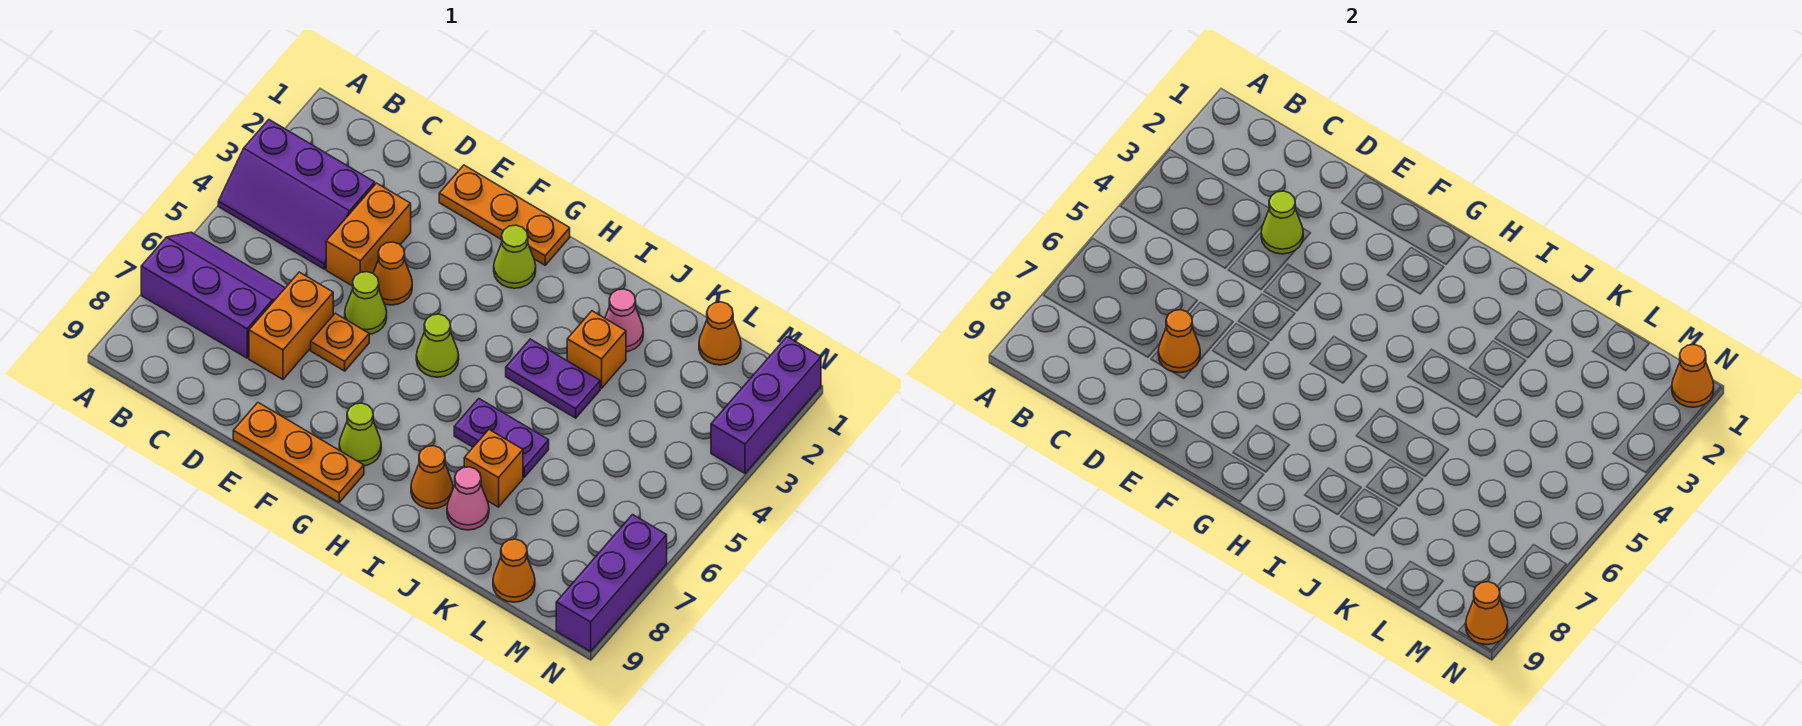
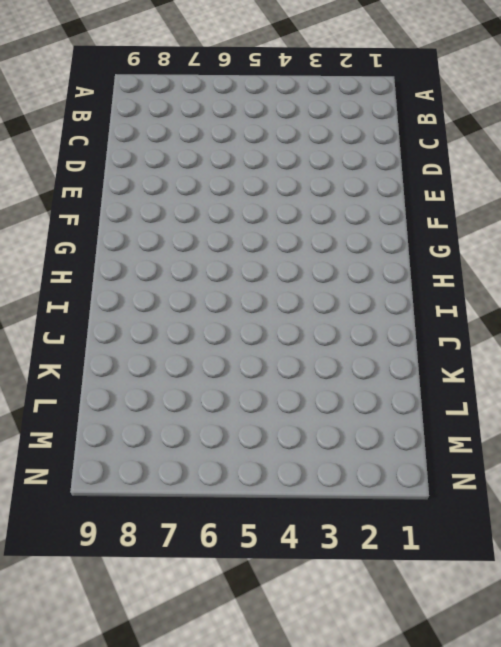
none -> purple slope A3:C4 level 1 top 3
none -> purple slope A6:C7 level 1 top 7
none -> orange brick D3:D4 level 1

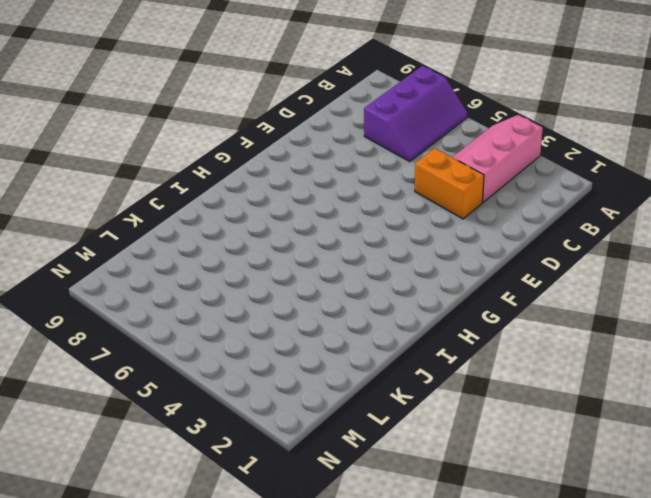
pink slope A3:C4 level 1 top 3 -> purple slope A3:C4 level 1 top 3
none -> orange brick D6:D7 level 1
none -> orange plate E1:G1 level 1
none -> orange cone E4 level 1

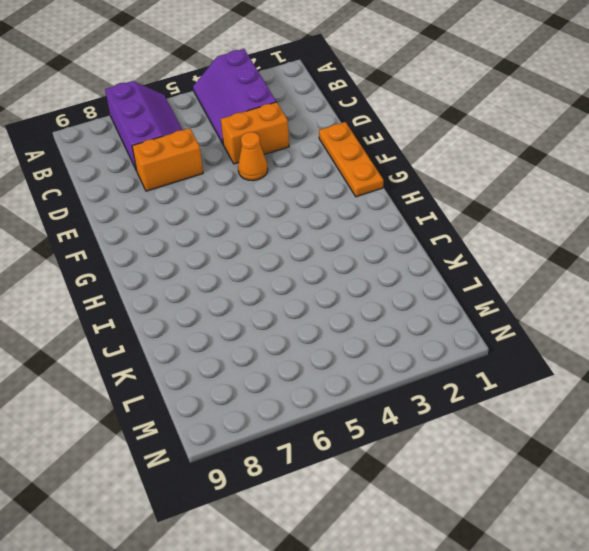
none -> lime cone E5 level 1
none -> orange plate E6 level 1
none -> orange plate E9:G9 level 1

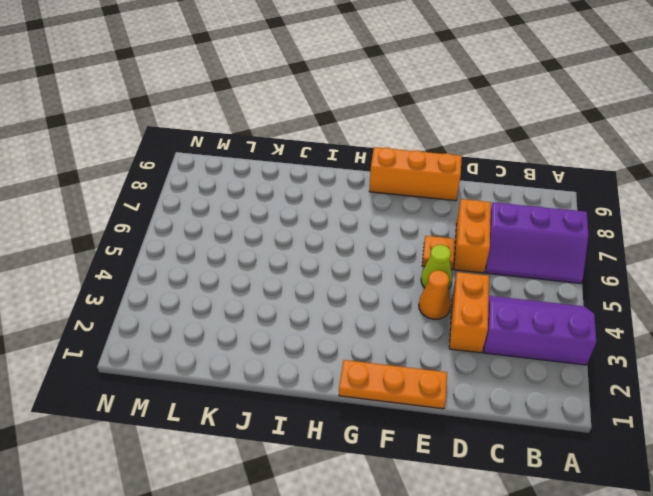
orange brick E9:G9 level 1 -> orange plate E9:G9 level 1
none -> lime cone G2 level 1
none -> lime cone G5 level 1
none -> lime cone G8 level 1

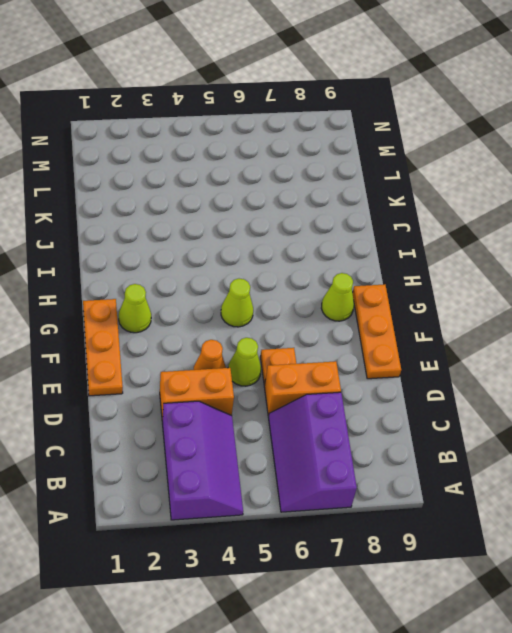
none -> purple plate I4:J4 level 1
none -> purple plate I6:J6 level 1
none -> orange cone I8 level 1

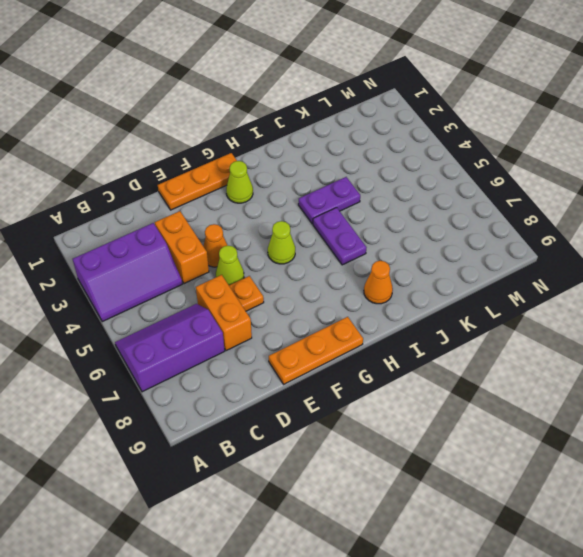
purple plate I5:I6 level 1 -> purple plate I6:J6 level 1
none -> lime cone G8 level 1
none -> pink cone J2 level 1
none -> orange brick J3 level 1

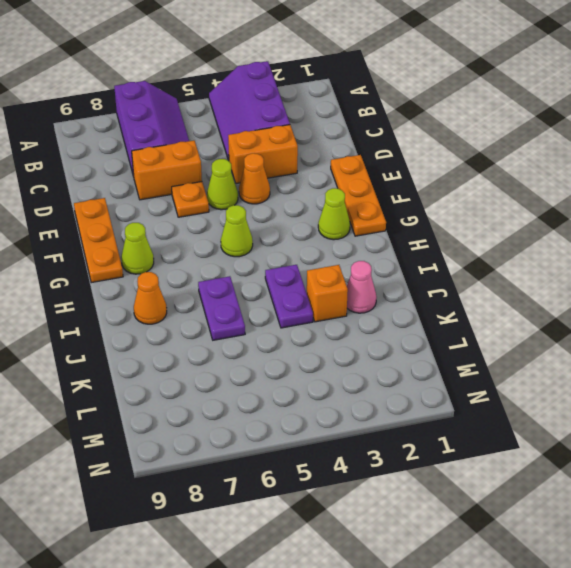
none -> orange brick J7 level 1
none -> pink cone J8 level 1
none -> orange cone L1 level 1

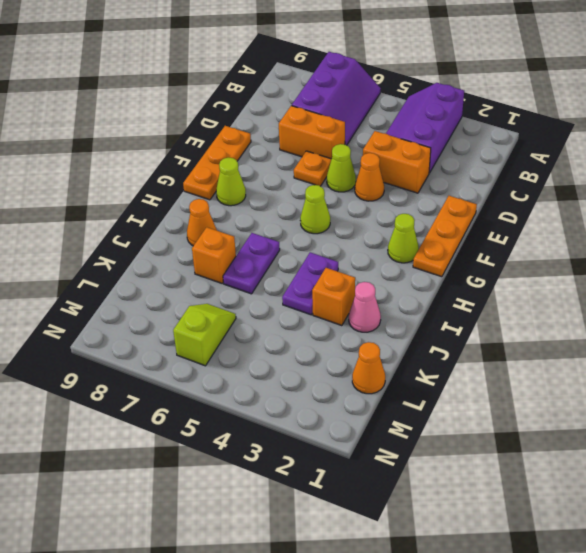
lime slope L6:M6 level 1 top M -> none
none -> pink cone J8 level 1
none -> orange cone L9 level 1
none -> purple brick N1:N3 level 1

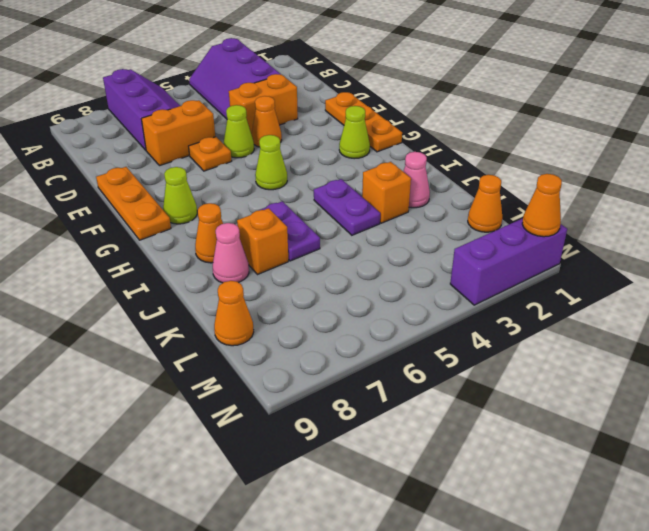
none -> purple brick N7:N9 level 1
none -> lime cone D3 level 2
none -> orange cone D7 level 2

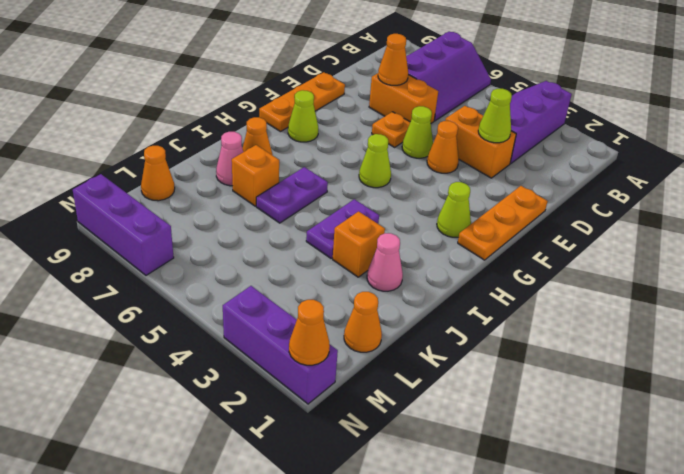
none -> orange cone N9 level 2

